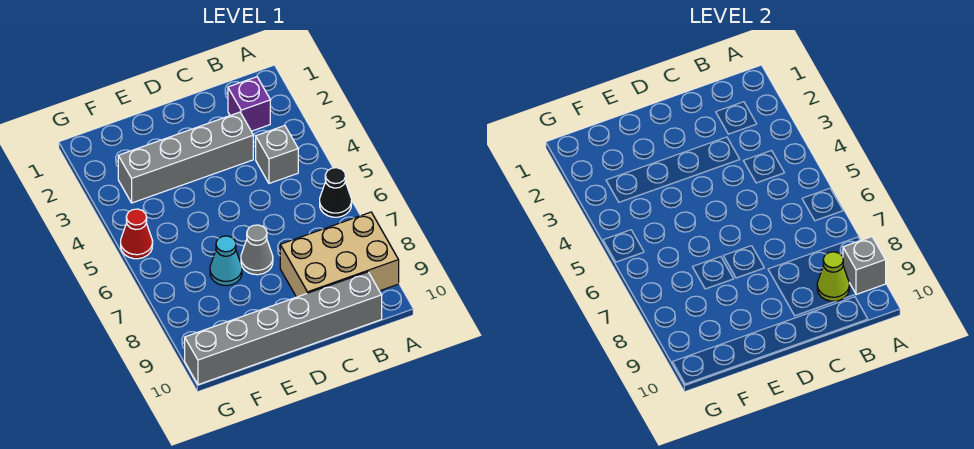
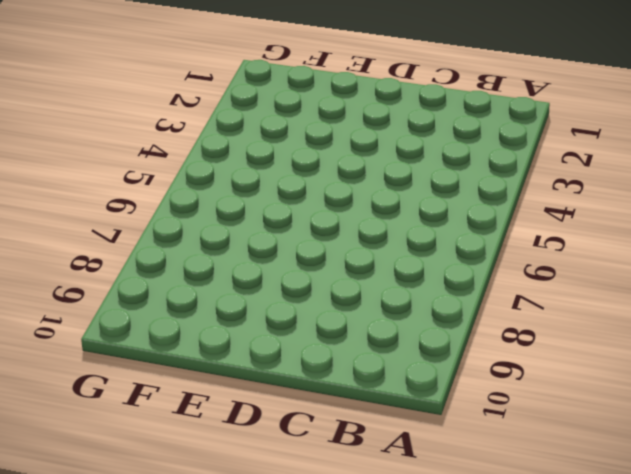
none -> black cone A6 level 1
none -> tan brick A8:C9 level 1

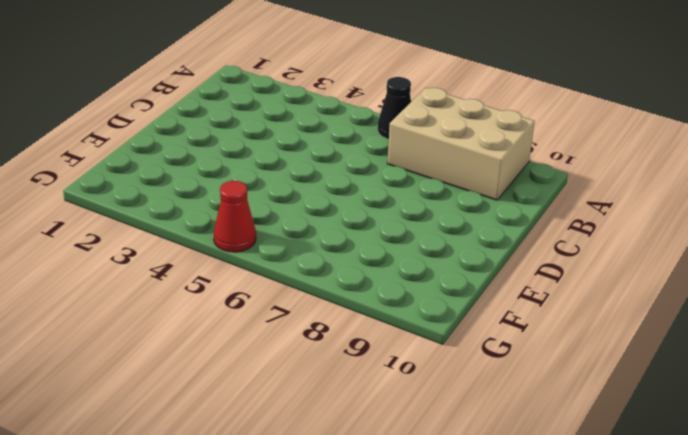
tan brick A7:B9 level 1 -> tan brick A8:C9 level 1
none -> purple brick B2 level 1
none -> grey brick B4 level 1

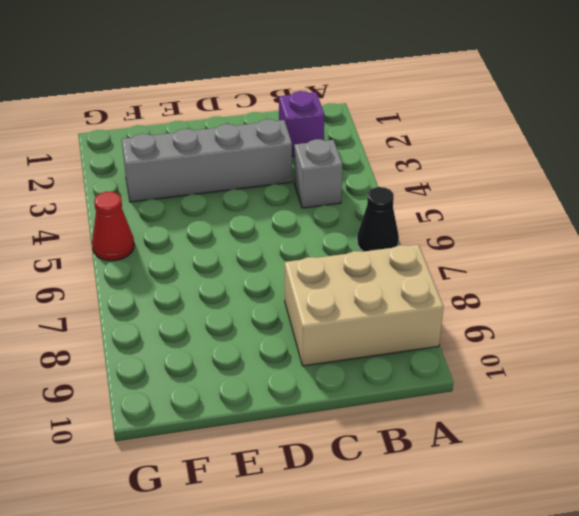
none -> grey brick B10:G10 level 1
none -> grey cone D7 level 1

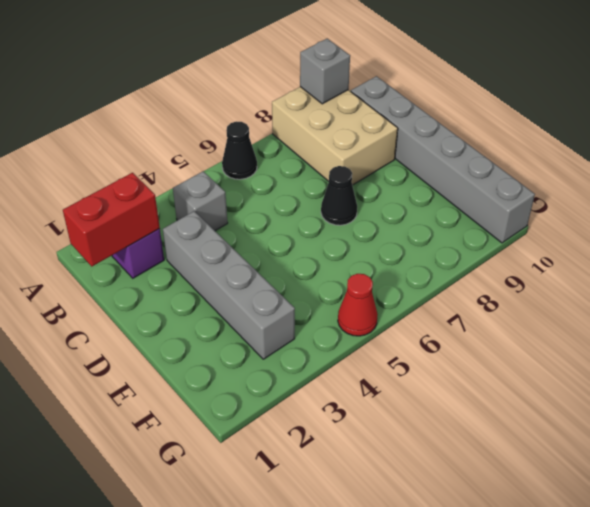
red brick B1:B2 level 2 -> none
black cone D7 level 1 -> grey cone D7 level 1
none -> cyan cone E7 level 1
none -> lime cone B9 level 2

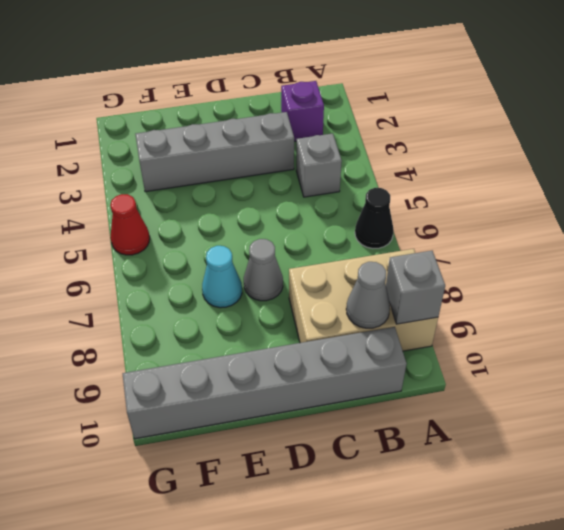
grey cone B9 level 2 -> lime cone B9 level 2

